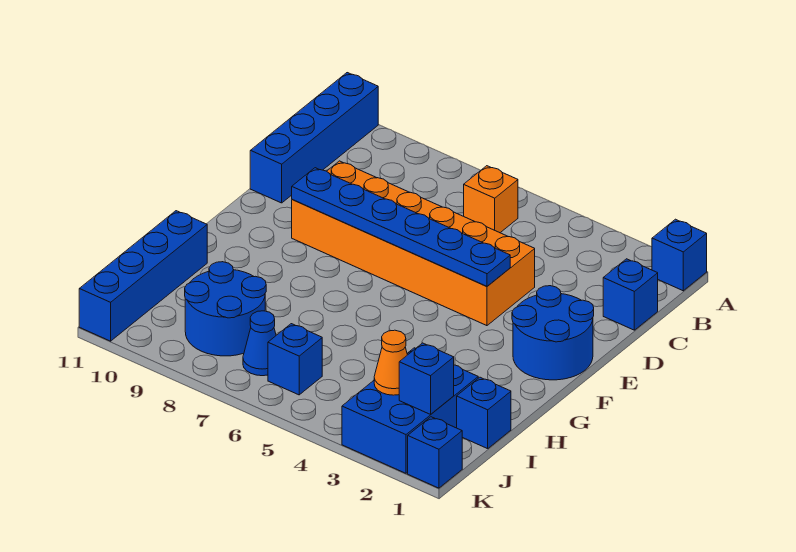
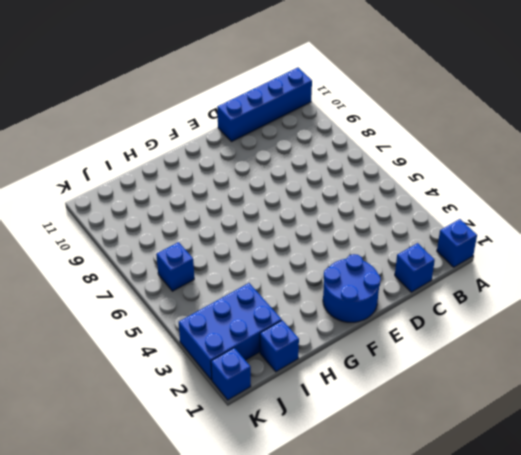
none -> orange brick B6 level 1
none -> orange brick D4:E9 level 1
none -> blue brick H11:K11 level 1

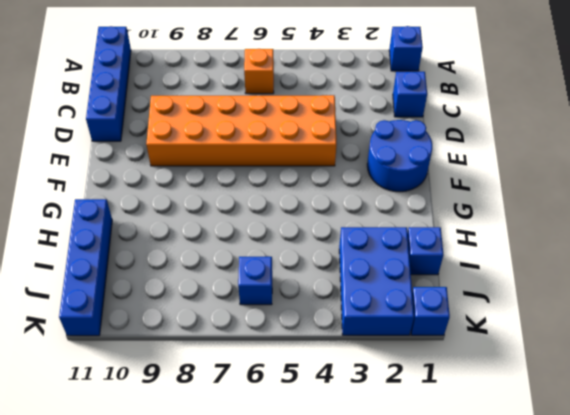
none -> blue round brick I8:J9 level 1
none -> blue cone J7 level 1
none -> blue plate E4:E9 level 2

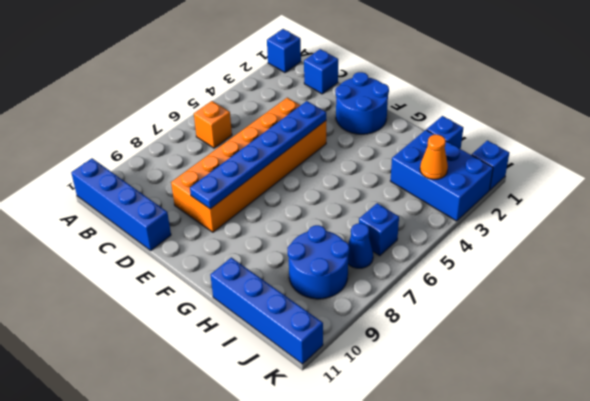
none -> blue brick J2 level 2

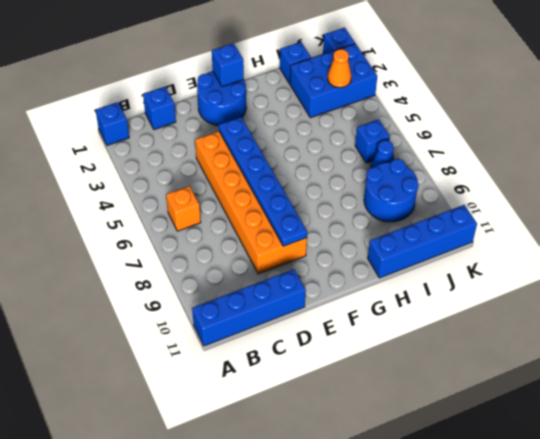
blue brick F1 level 2 -> blue brick J2 level 2

